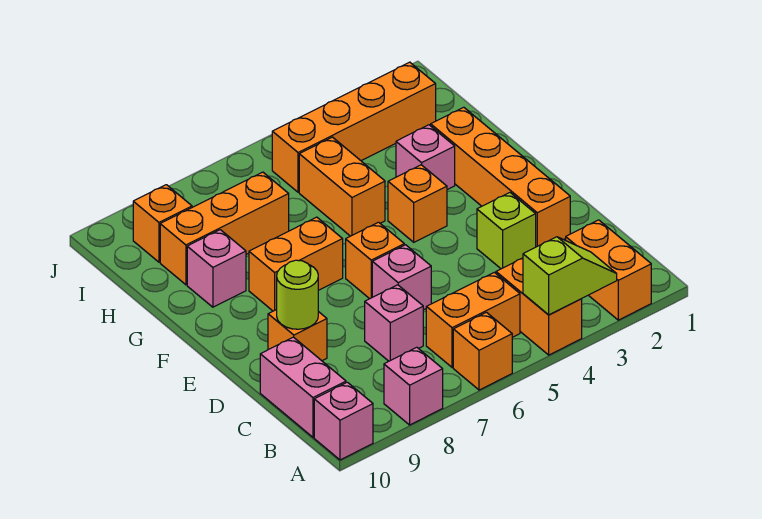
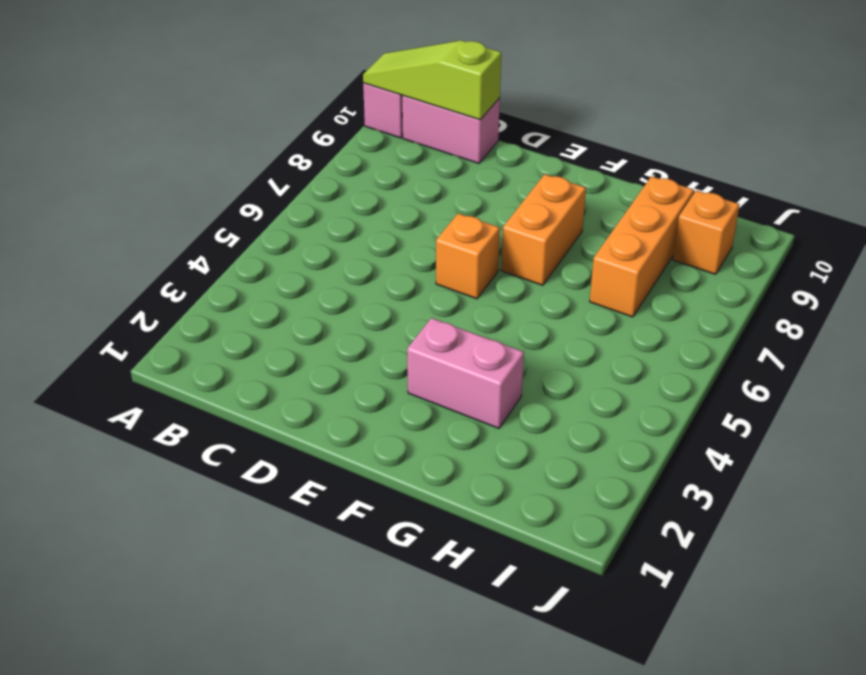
lime slope A10:C10 level 2 top C -> none
pink brick F3:G3 level 1 -> pink brick G3 level 1
none -> orange brick A2:B2 level 1
none -> orange brick A4:B4 level 1
none -> orange brick A6 level 1

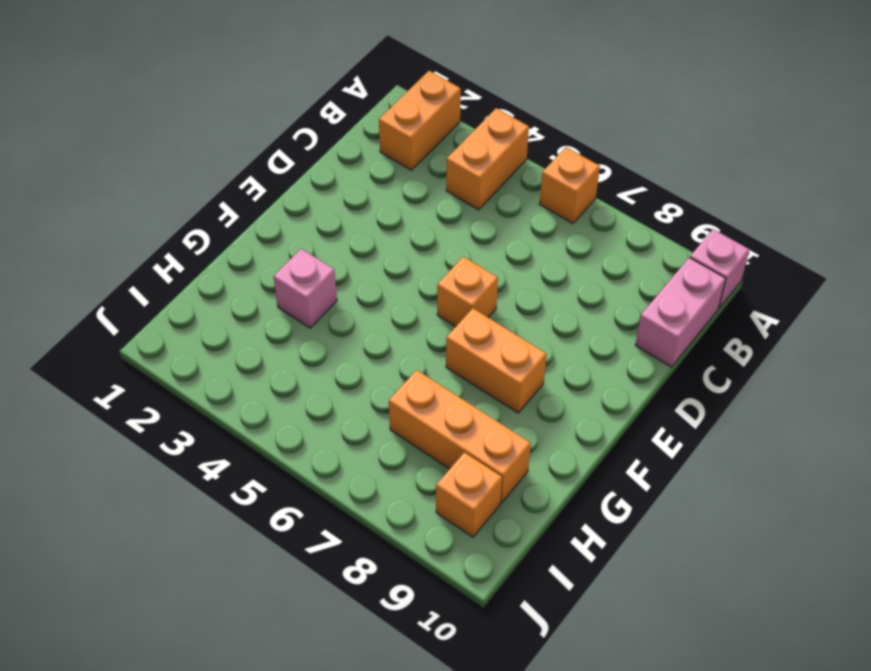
none -> pink brick A8 level 1
none -> orange brick B5:B6 level 1
none -> pink brick C7 level 1

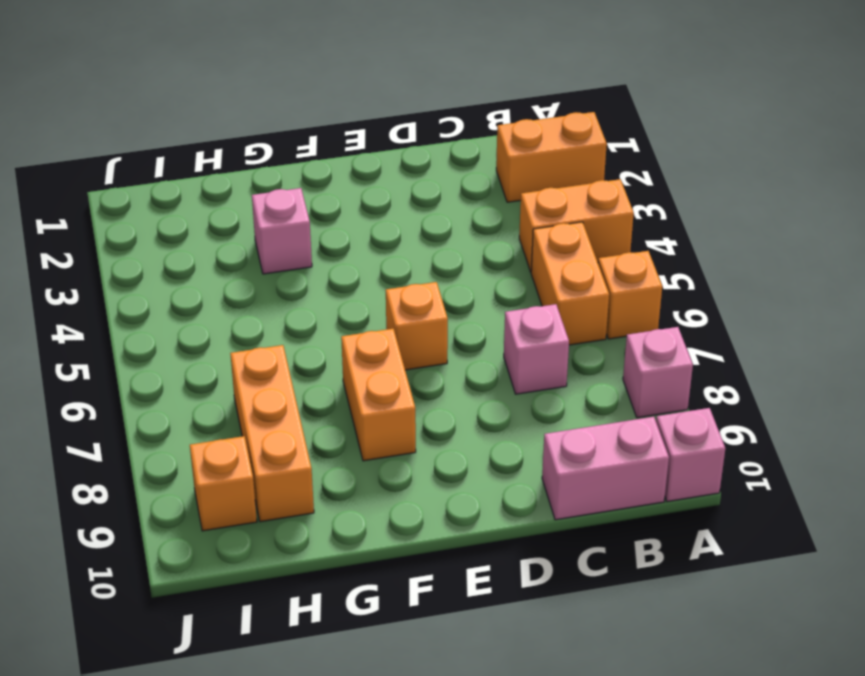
none -> orange brick D2:G2 level 1
none -> lime brick D3 level 1
none -> pink brick D6 level 1

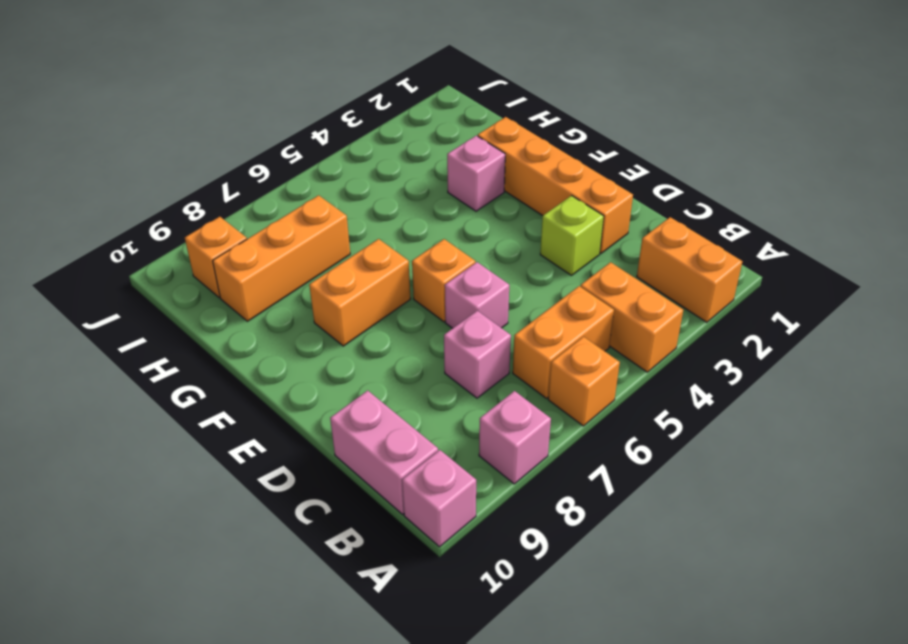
none -> orange brick D9 level 1
none -> orange brick F4 level 1
none -> orange brick G5:H5 level 1

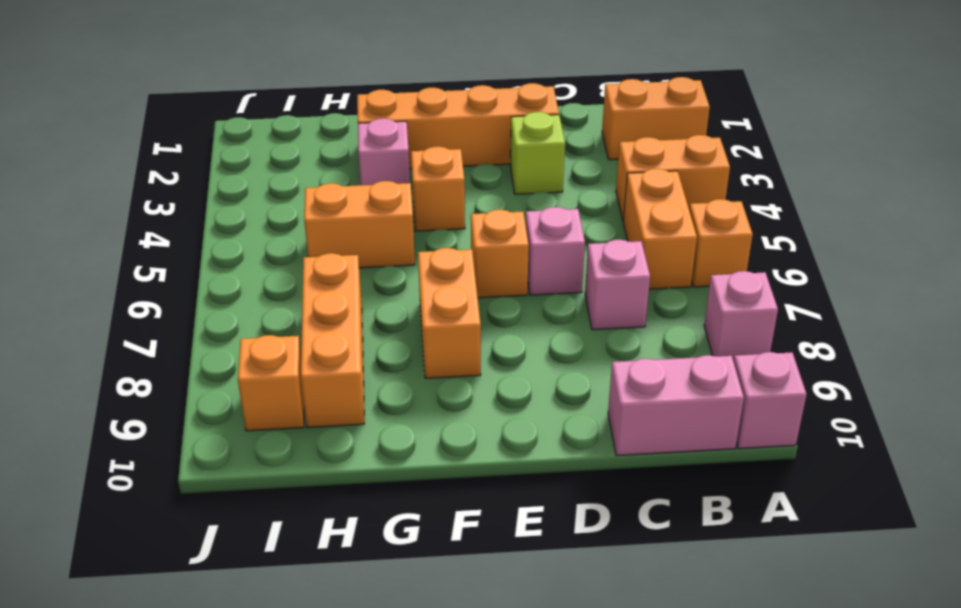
none -> orange brick D9 level 1
none -> pink brick G9 level 1
none -> orange brick I2:I5 level 1

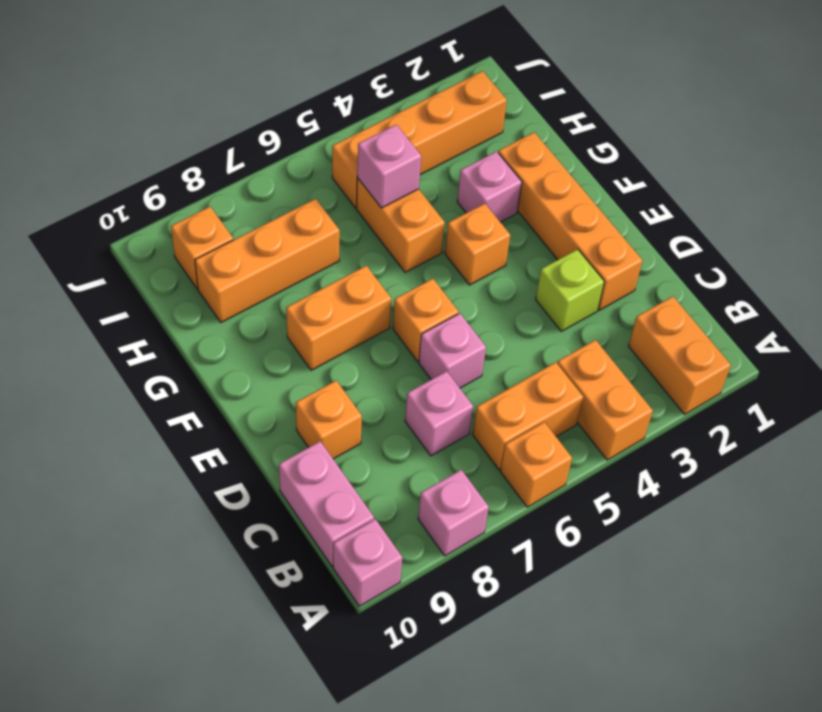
pink brick H5 level 2 -> pink brick G9 level 1
none -> lime slope A3:A4 level 2 top 4
none -> lime round brick D9 level 2

